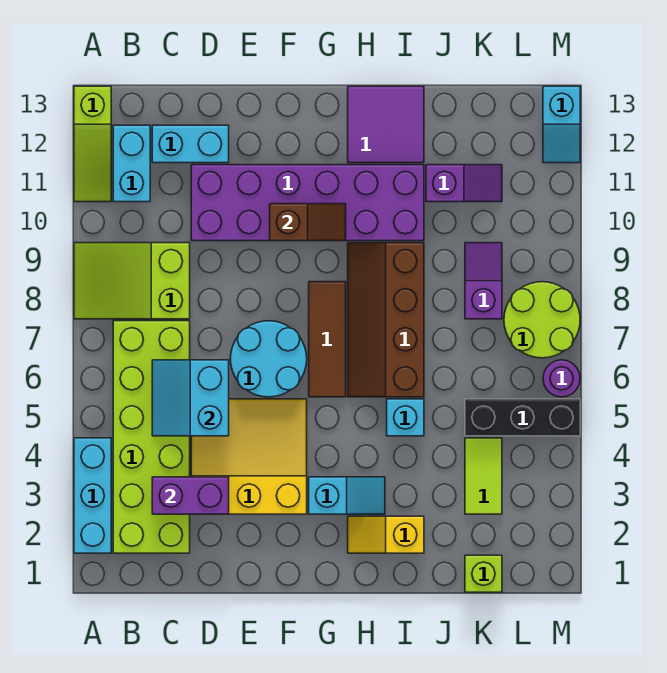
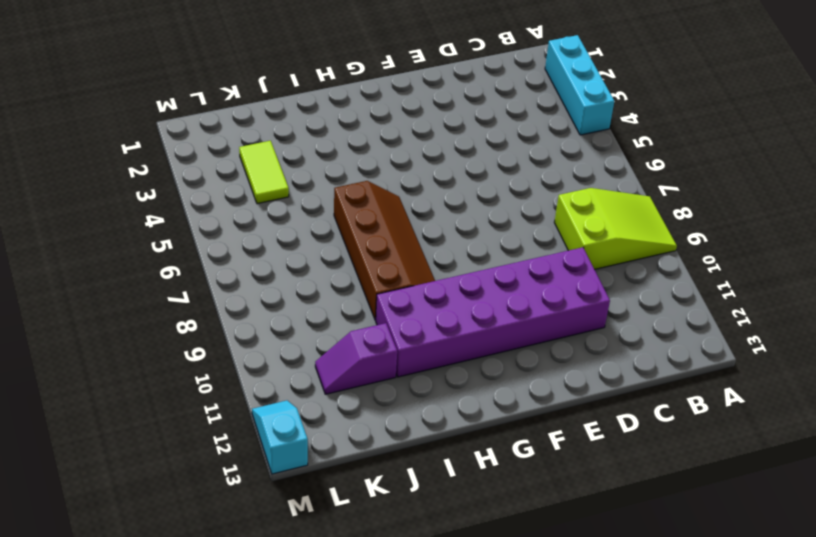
none -> lime slope A11:A13 level 1 top 13
none -> lime brick B2:C7 level 1
none -> cyan brick B11:B12 level 1

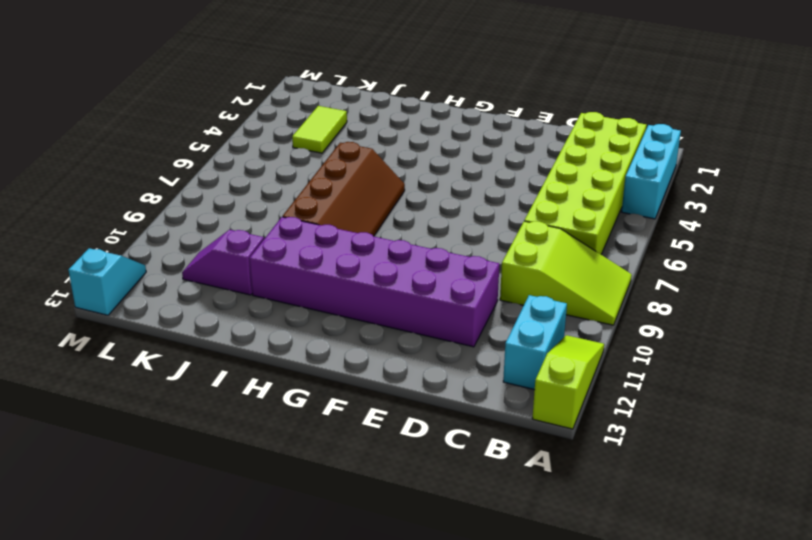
none -> cyan brick C12:D12 level 1
none -> yellow slope D3:F5 level 1 top 3
none -> cyan round brick E6:F7 level 1

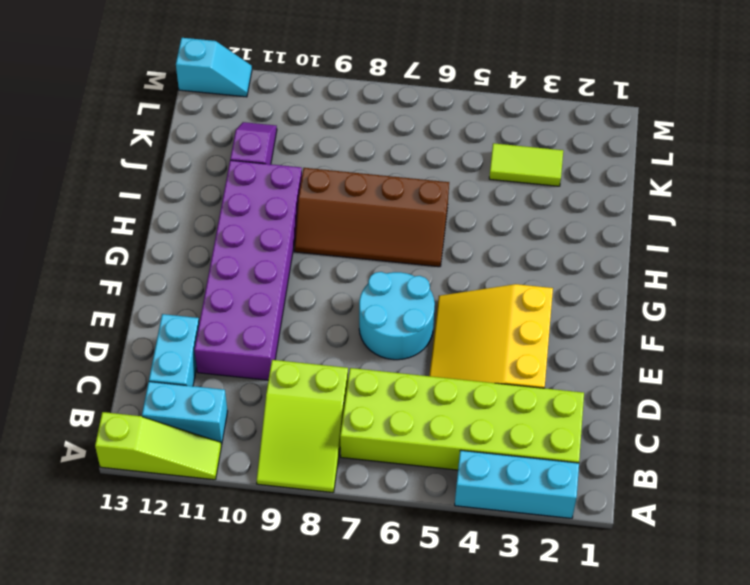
none -> cyan slope G3:H3 level 1 top G
none -> brown tile G6:G8 level 1
none -> yellow slope H2:I2 level 1 top I

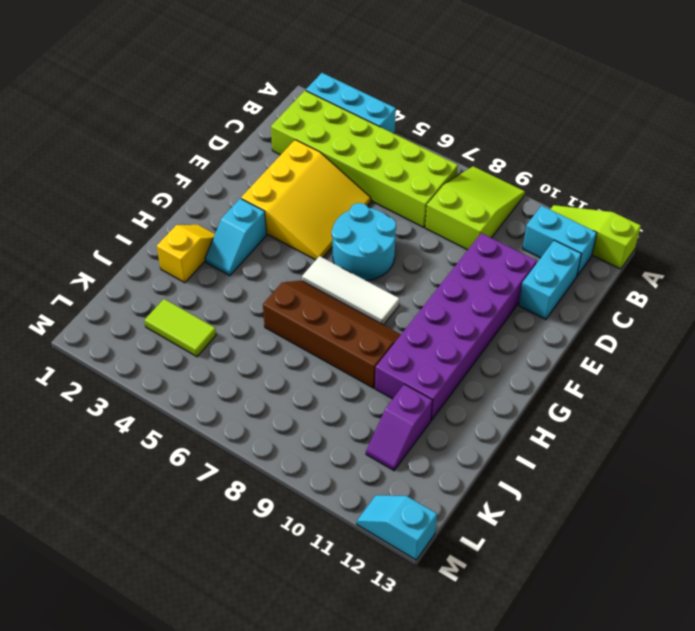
white tile G6:G8 level 1 -> brown tile G6:G8 level 1
none -> purple tile H12:I13 level 1
none -> cyan brick I5 level 1
none -> lime brick K1 level 1

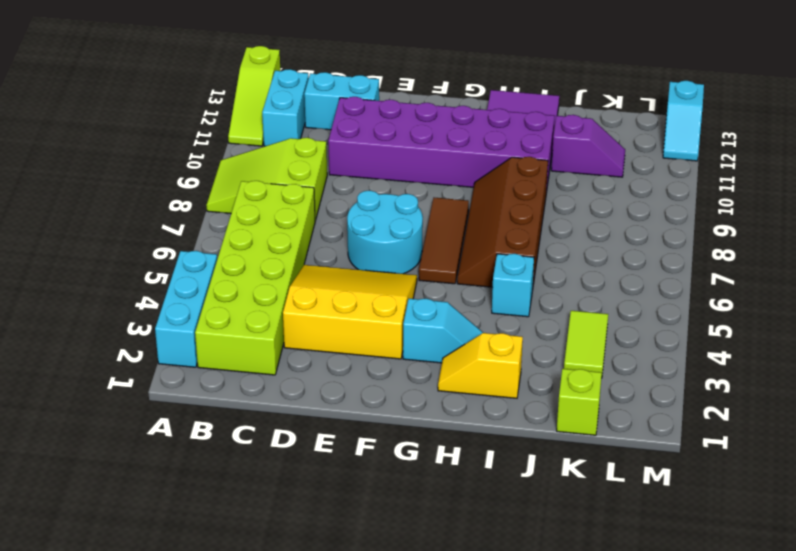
none -> black brick K5:M5 level 1
none -> purple slope K8:K9 level 1 top 8
none -> lime round brick L7:M8 level 1

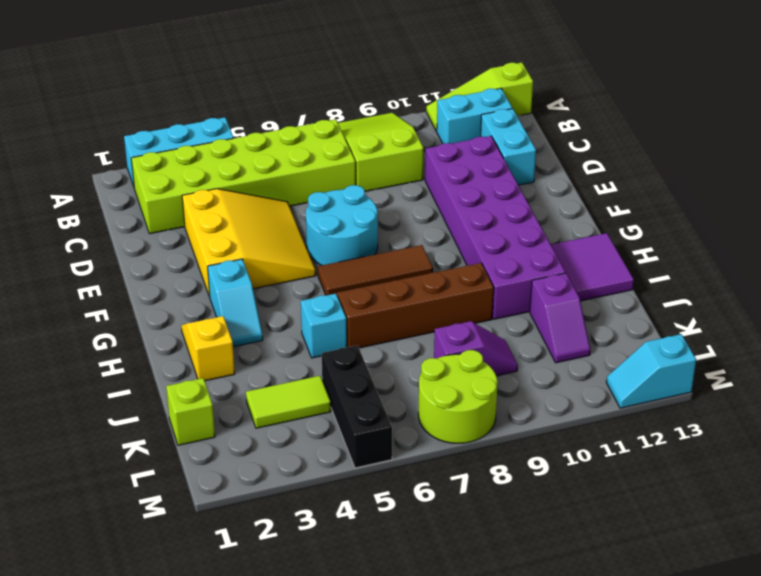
none -> purple round brick M6 level 1
none -> purple brick C3:D3 level 2
none -> cyan slope C5:D6 level 2 top D

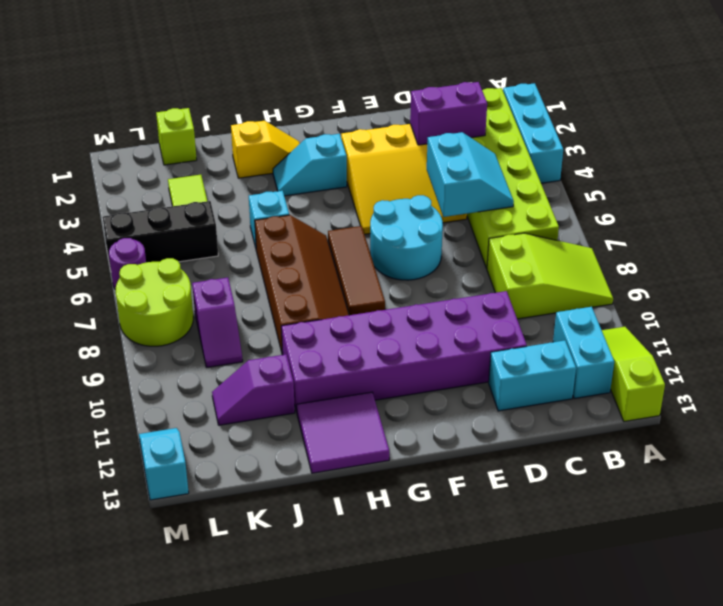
none -> brown slope F10:G10 level 2 top F

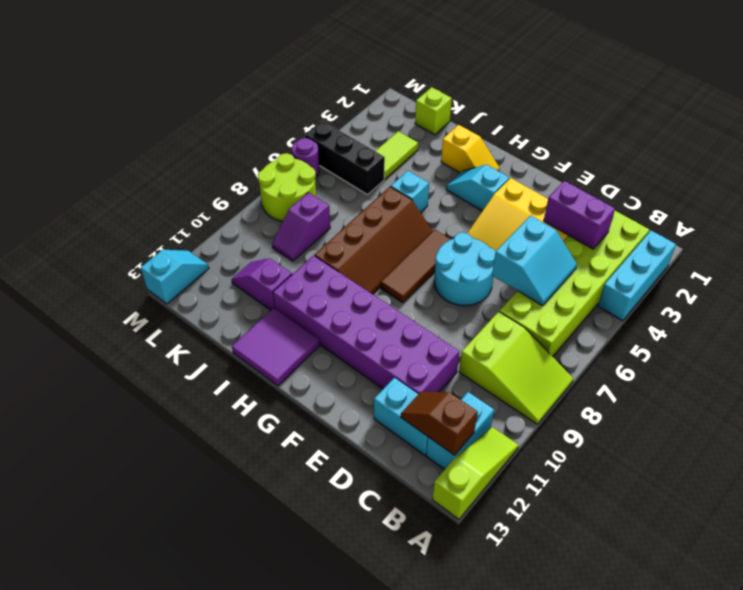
brown slope B12:C12 level 2 top B -> brown slope F10:G10 level 2 top F

